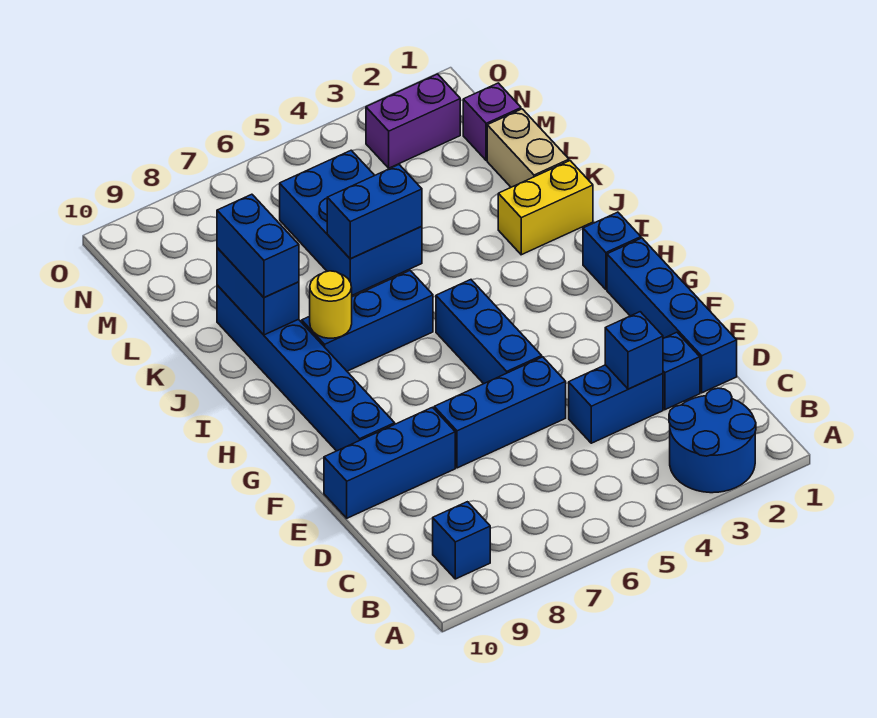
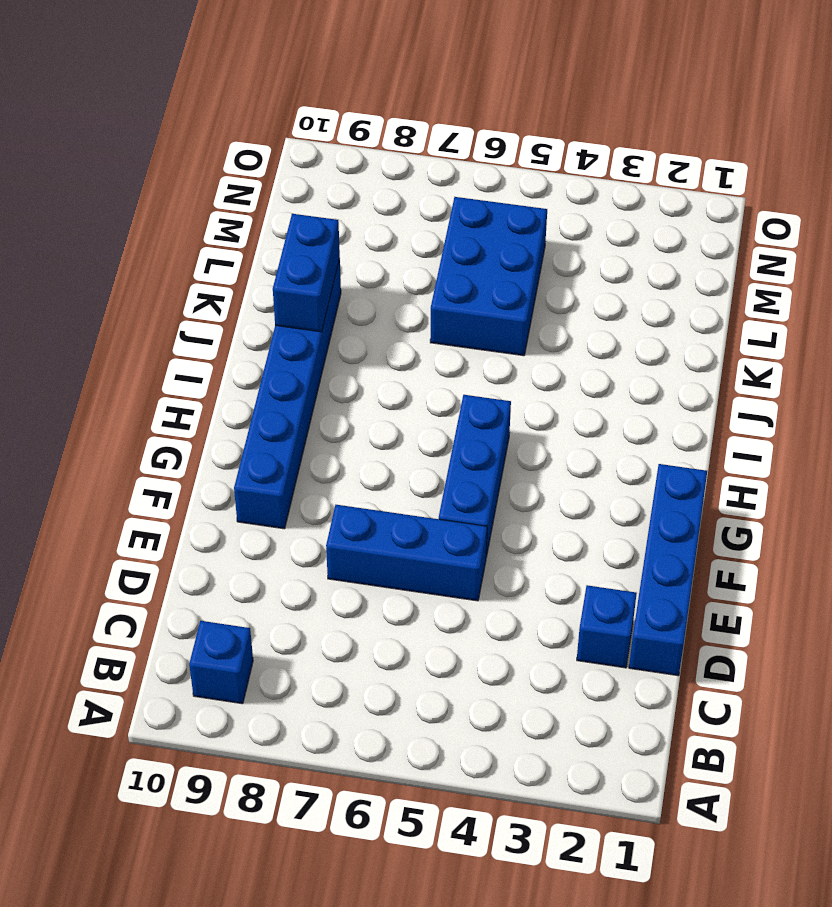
none -> blue round brick A2:B3 level 1
none -> blue brick D3:D4 level 1
none -> blue brick E8:E10 level 1

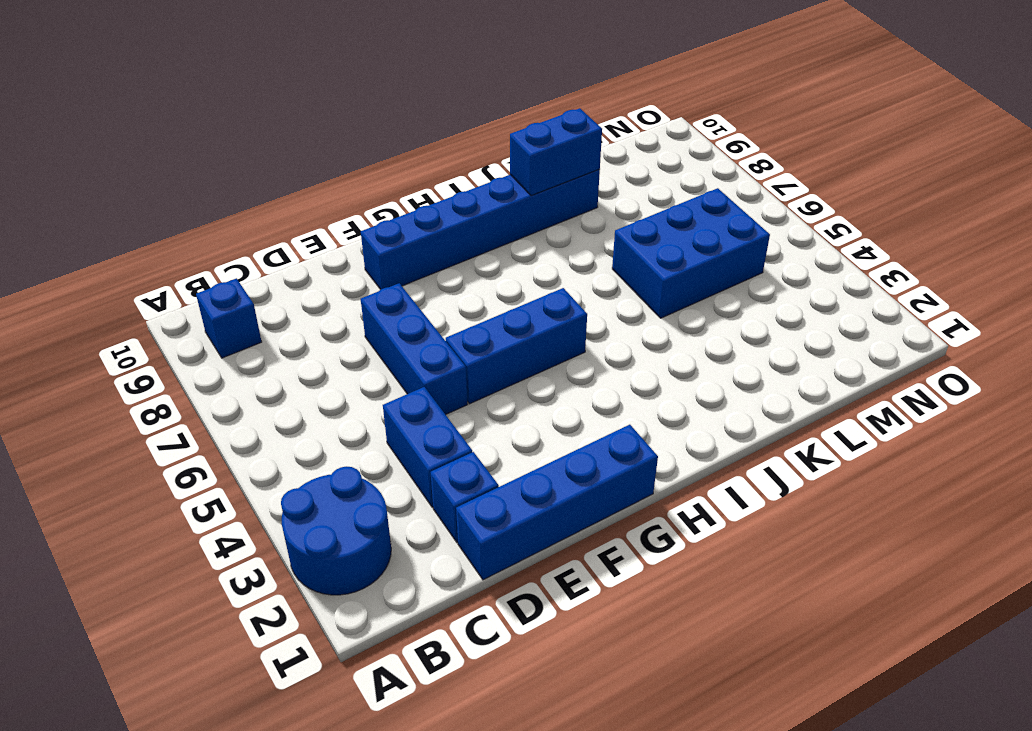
none -> blue brick E8:E10 level 1
none -> blue brick H1 level 1
none -> blue brick I6:I8 level 1

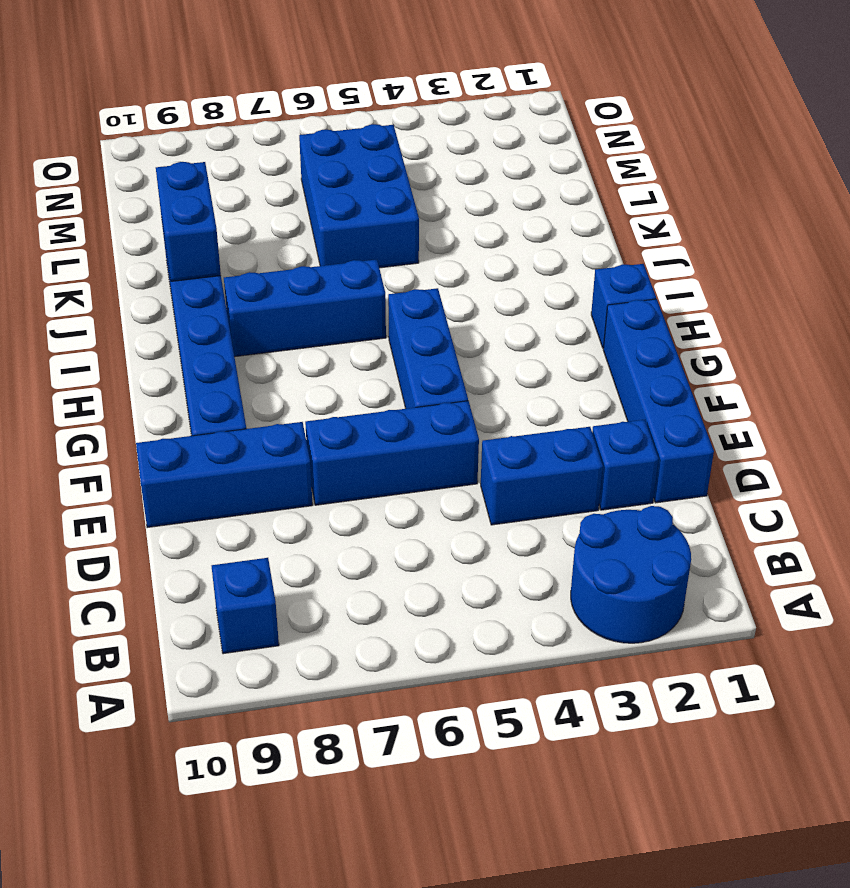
none -> yellow brick J1:J2 level 1
none -> tan brick K1:L1 level 1
none -> purple brick M1 level 1

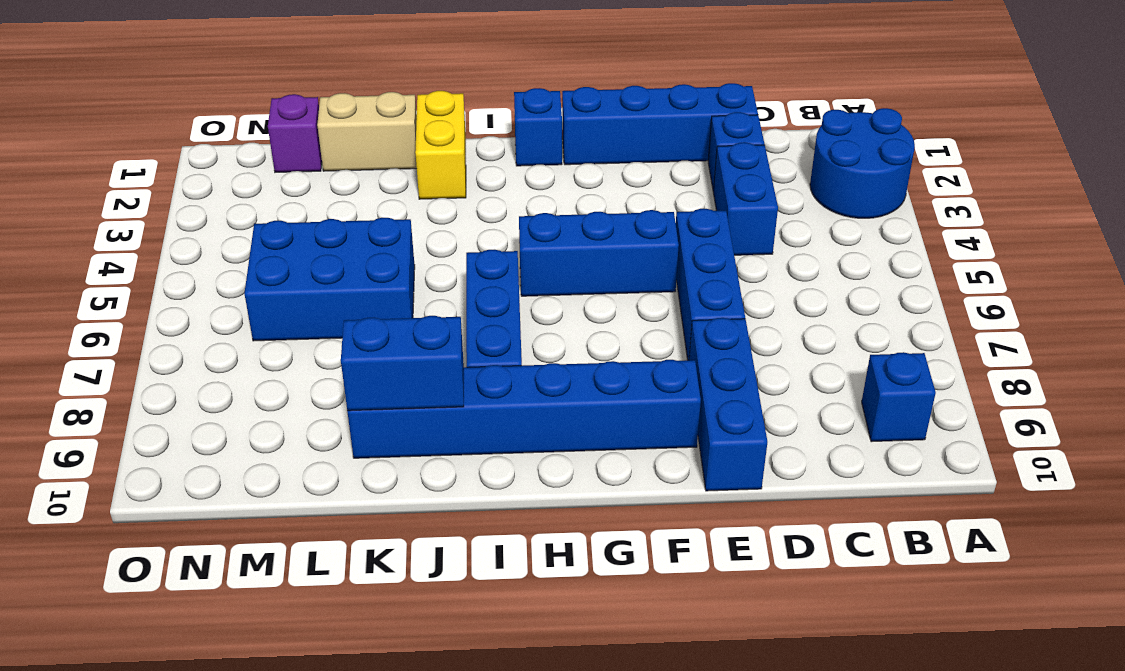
none -> purple brick N2:N3 level 1
none -> blue brick D3 level 2
none -> yellow round brick I8 level 2

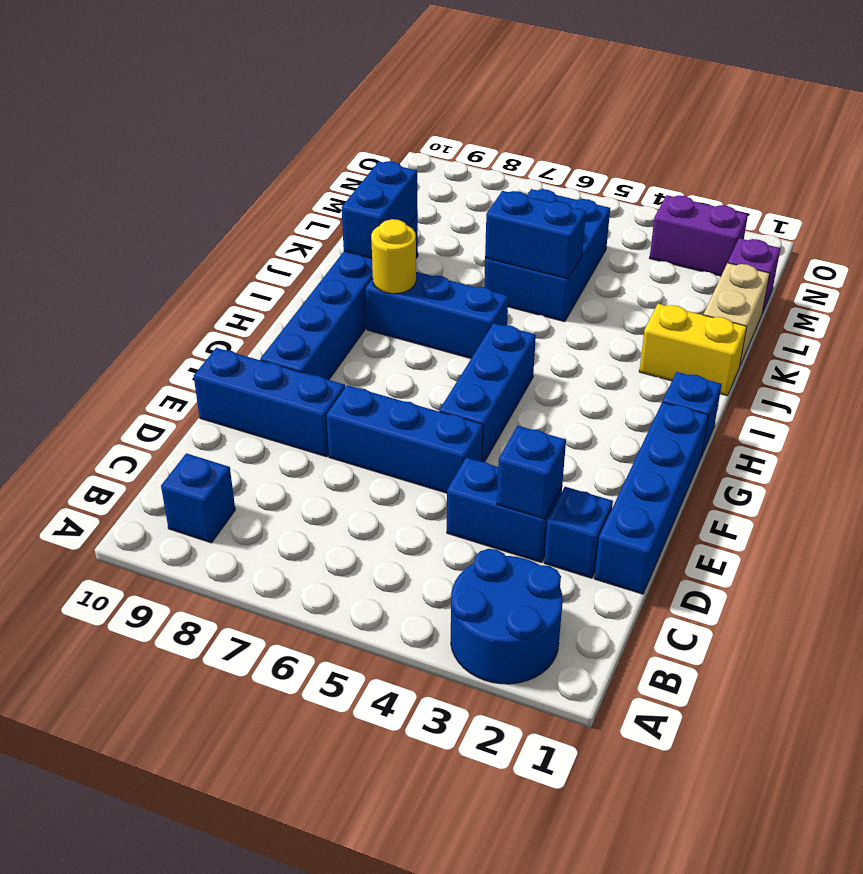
none -> blue brick J9:K9 level 3

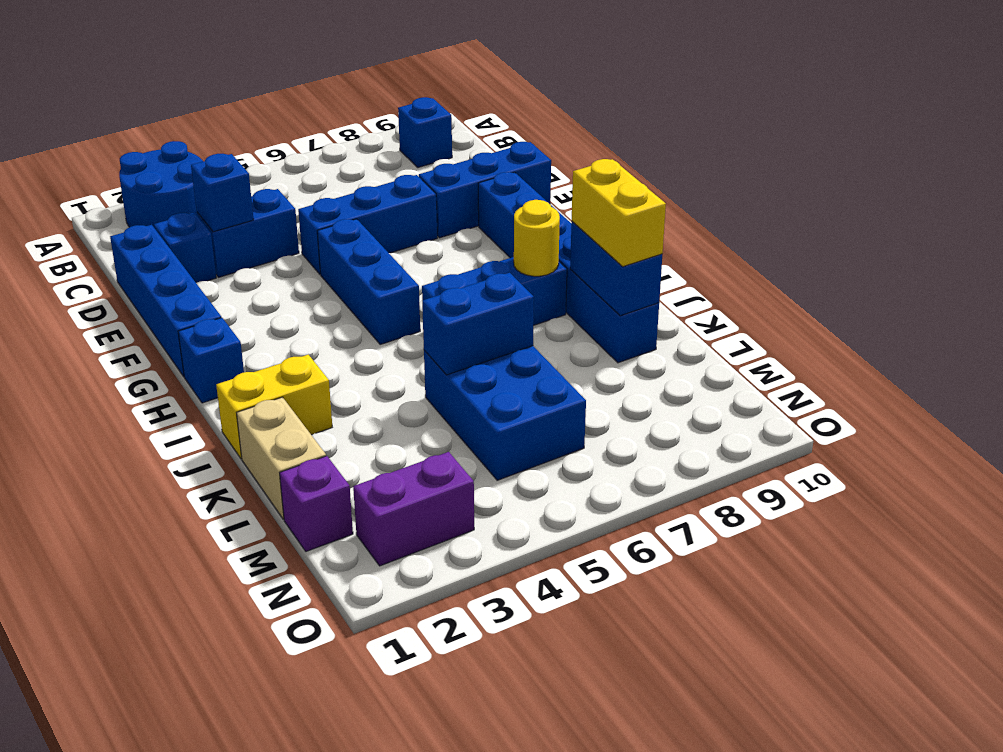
yellow brick J9:K9 level 3 -> blue brick J9:K9 level 3

